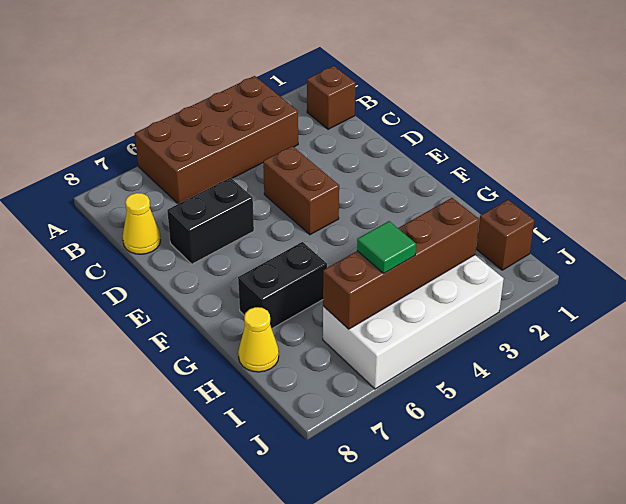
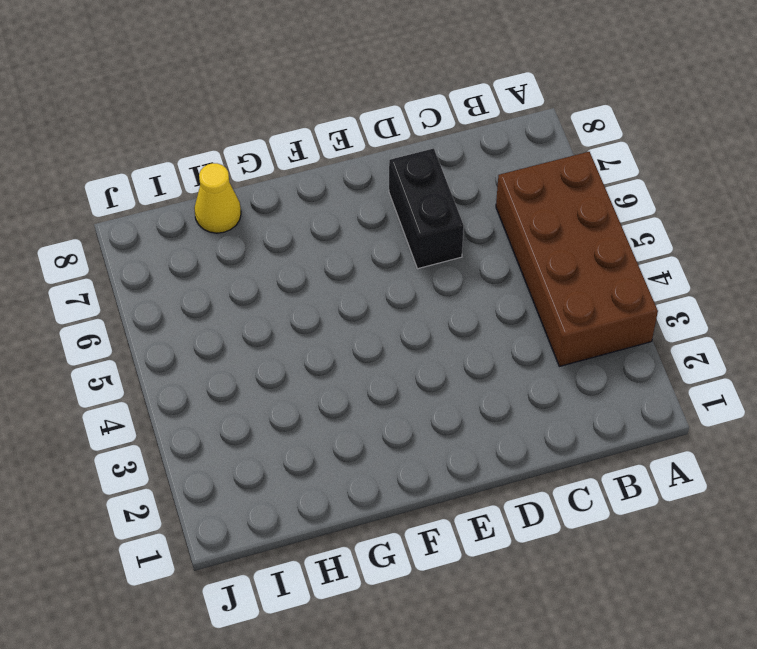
none -> brown brick B1 level 1
none -> yellow cone C8 level 1

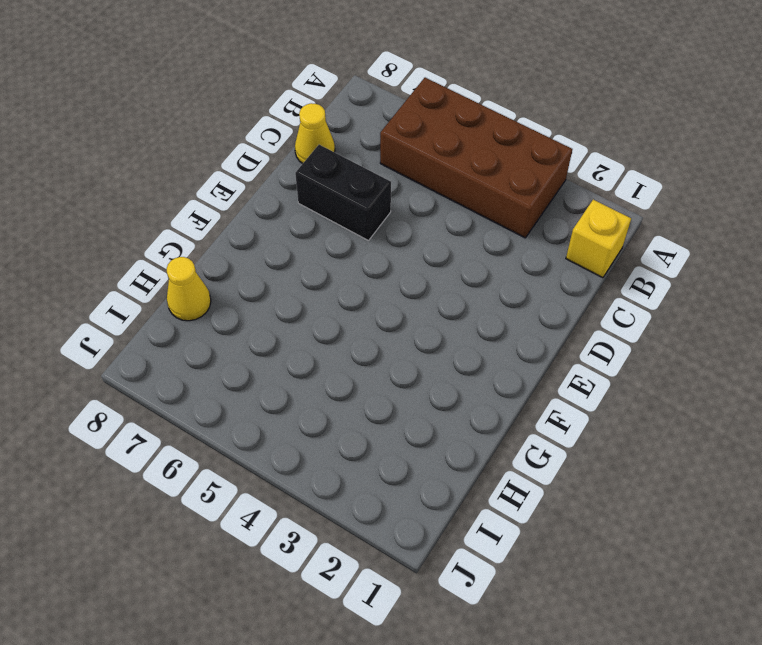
yellow brick B1 level 1 -> brown brick B1 level 1
none -> brown brick D4:E4 level 1
none -> black brick G6:G7 level 1

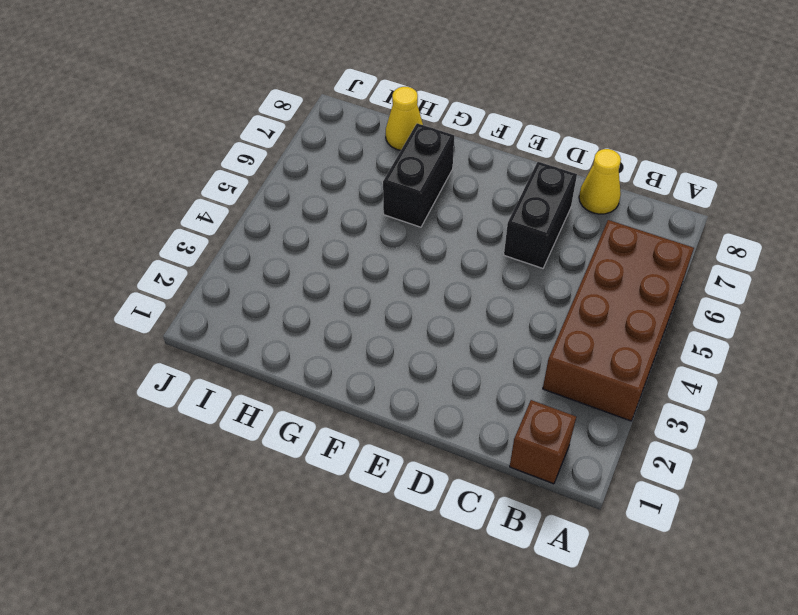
none -> brown brick D4:E4 level 1
none -> brown brick I1 level 1

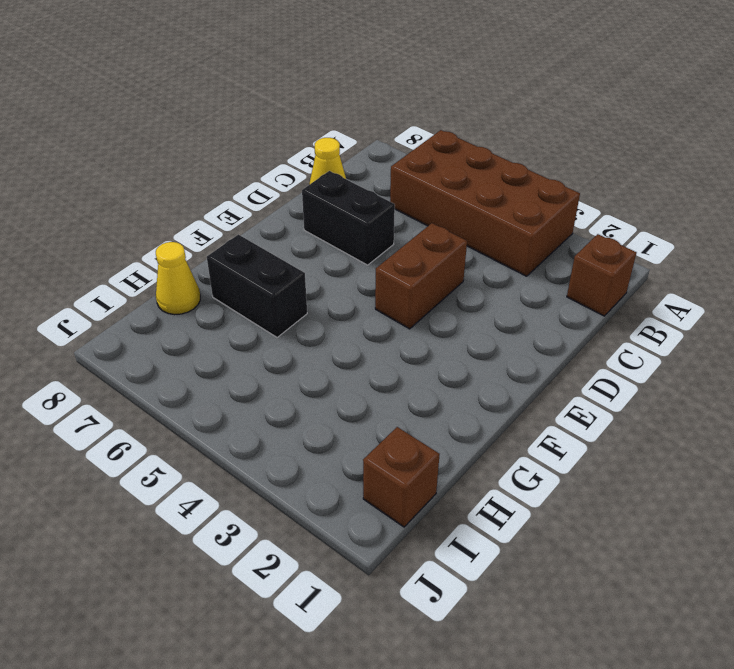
none -> white brick I3:J6 level 1
none -> brown brick I3:I6 level 2

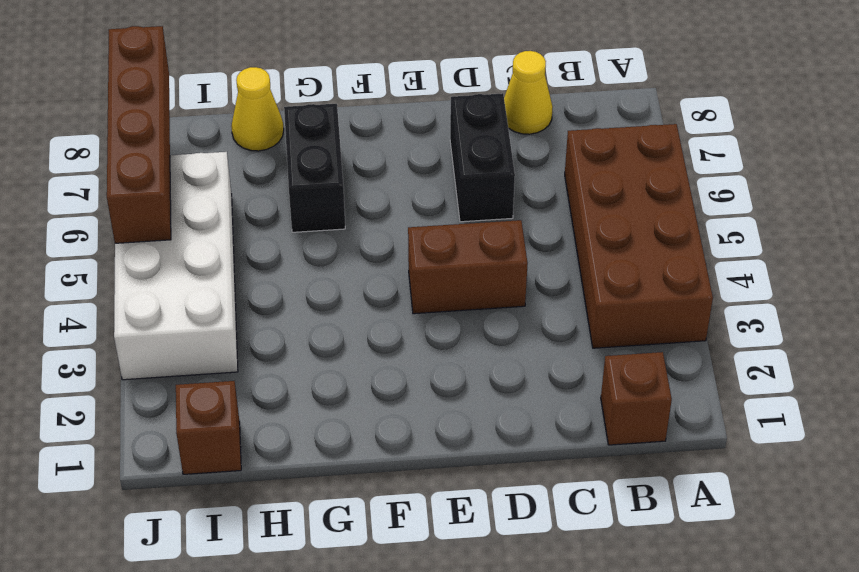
brown brick J5:J8 level 2 -> brown brick I3:I6 level 2
none -> green tile I5 level 3

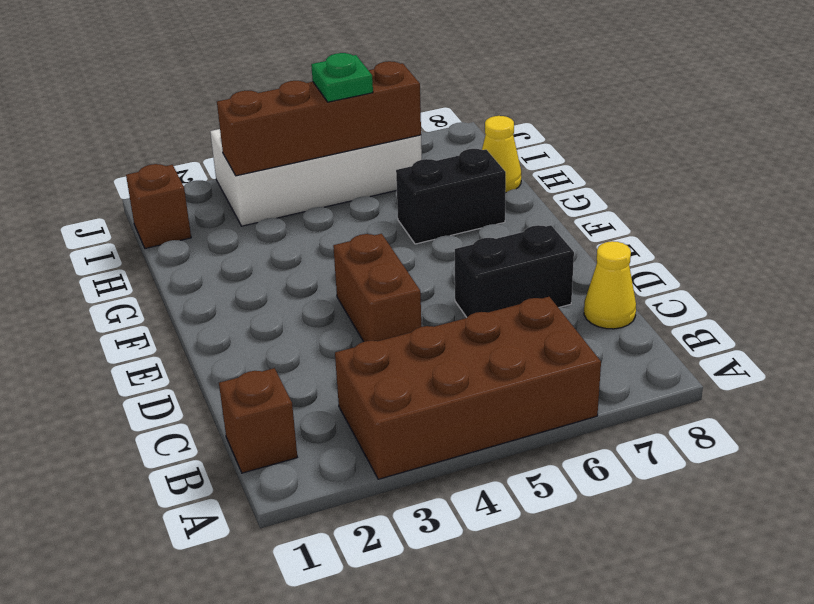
green plate I5 level 3 -> green tile I5 level 3

